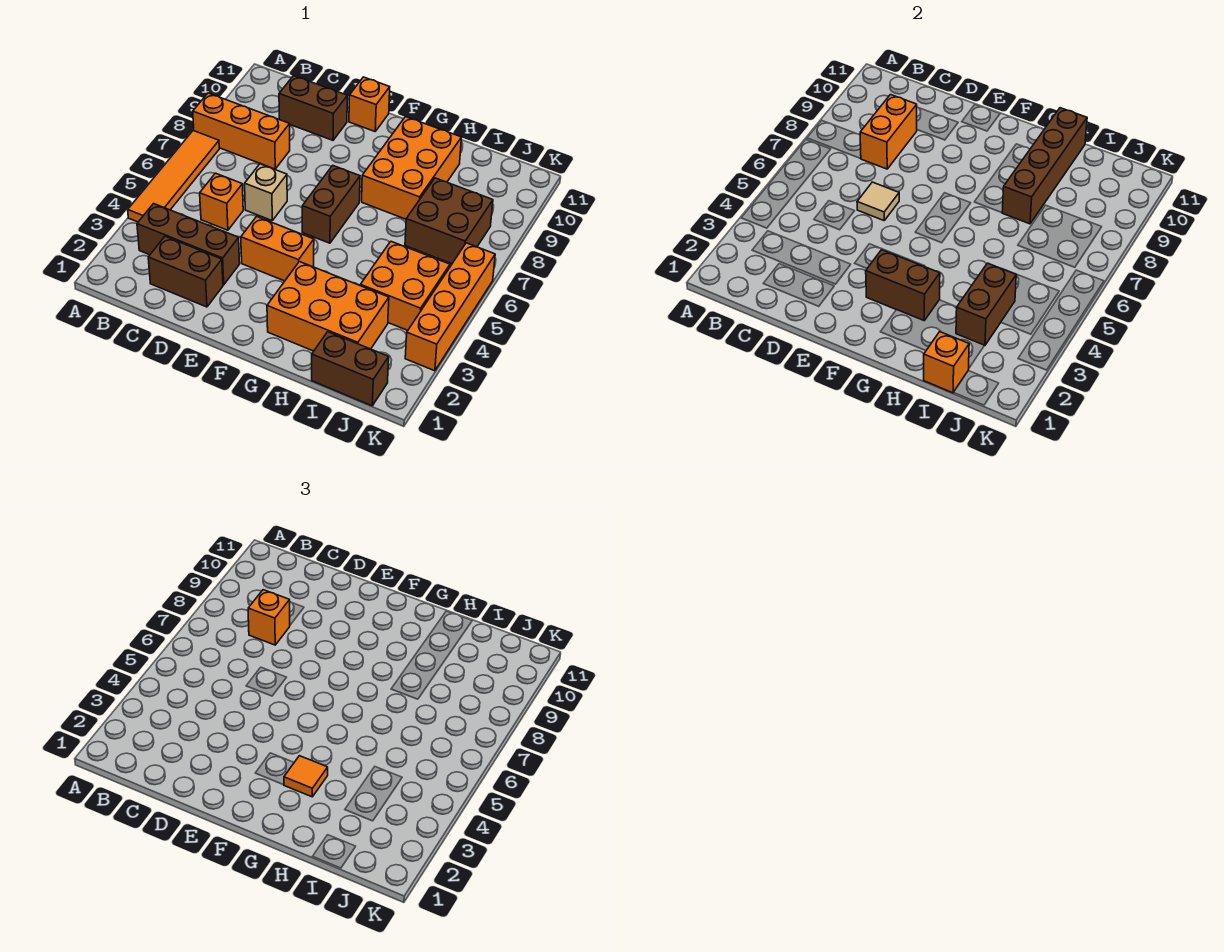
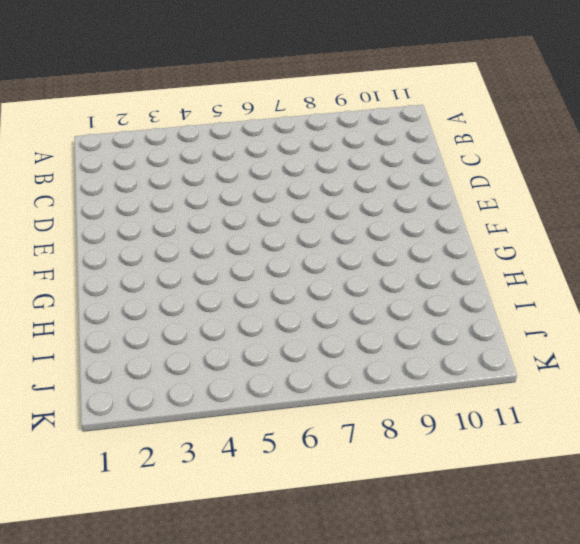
none -> orange tile A4:A7 level 1
none -> orange brick A8:C8 level 1
none -> brown brick B3:D3 level 1

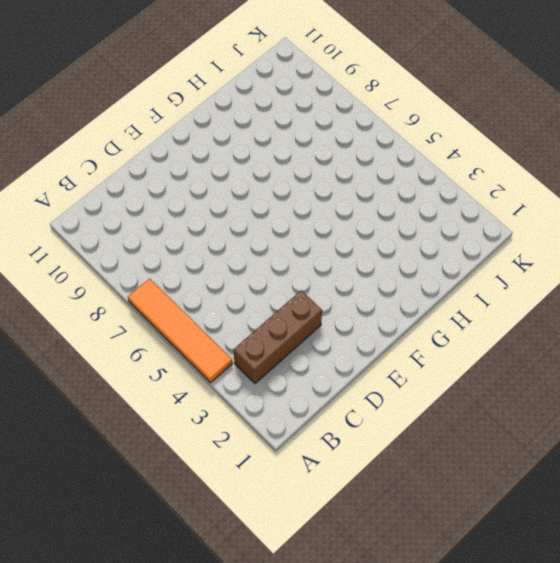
none -> orange brick A8:C8 level 1
none -> brown brick C2:D2 level 1
none -> orange brick C5 level 1

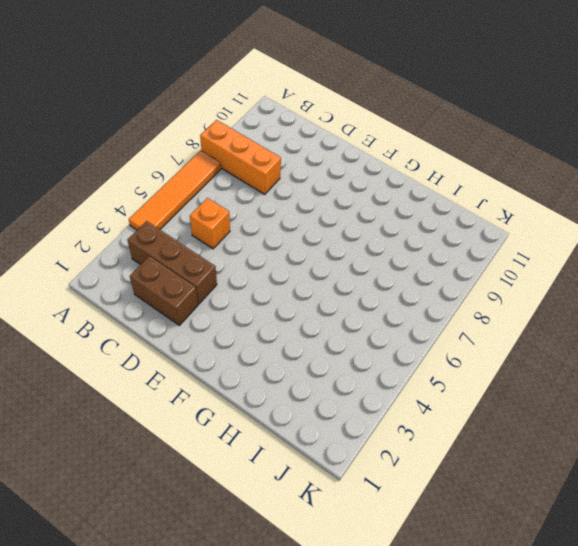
none -> brown brick C10:D10 level 1
none -> tan brick D6 level 1
none -> orange brick E4:F4 level 1

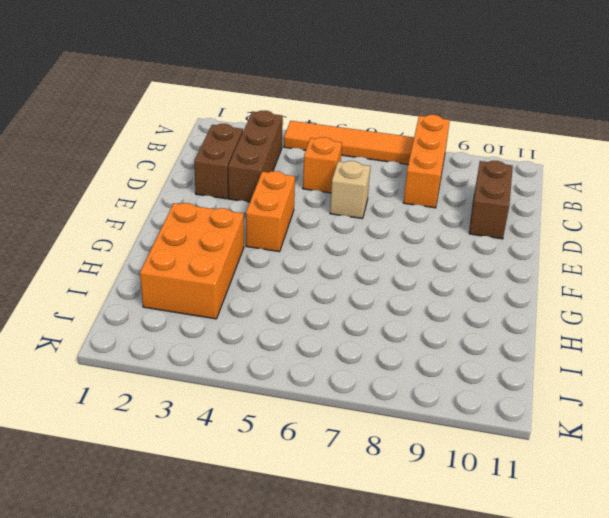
none -> orange brick E11 level 1
none -> brown brick F6:F7 level 1
none -> orange brick G8:H10 level 1

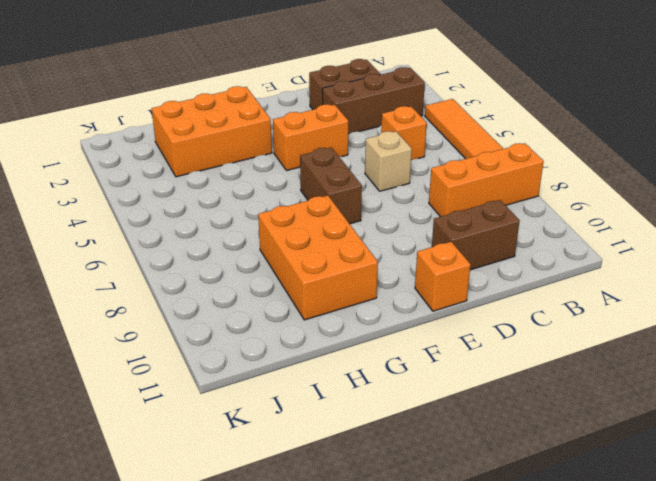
none -> brown brick I1:J1 level 1
none -> orange brick I4:J5 level 1
none -> brown brick I7:J8 level 1

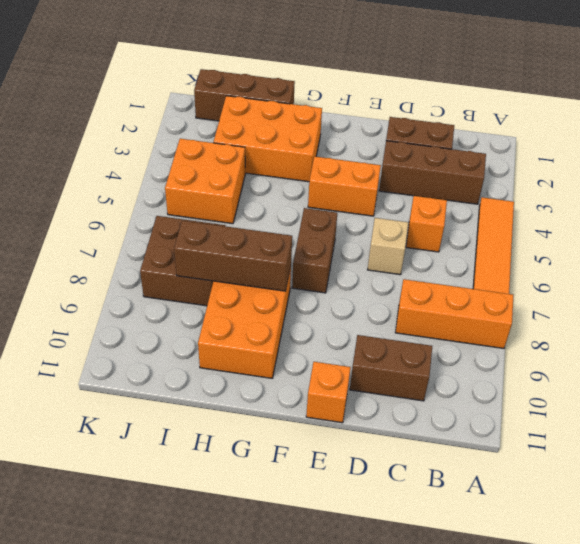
brown brick G8:I8 level 2 -> brown brick H8:H11 level 2
brown brick H1:J1 level 1 -> brown brick I1:J1 level 1
none -> orange brick K3:K6 level 1
none -> orange brick C8:C9 level 2
none -> tan tile D6 level 2

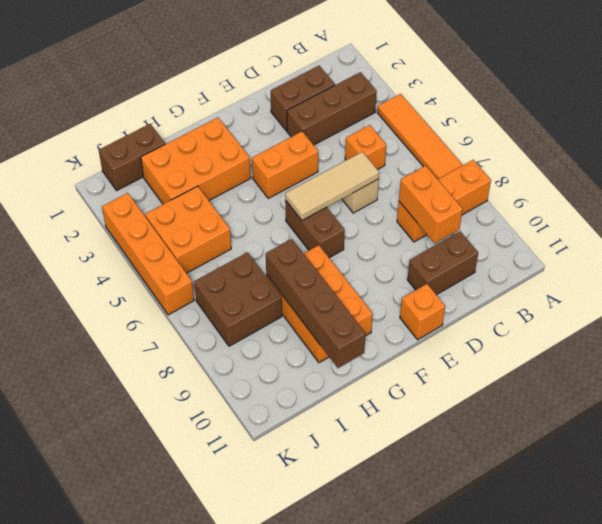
tan tile D6:F6 level 2 -> tan tile D6 level 2
none -> brown brick F3:G3 level 2
none -> orange brick I1 level 2
none -> brown brick I3:I4 level 2

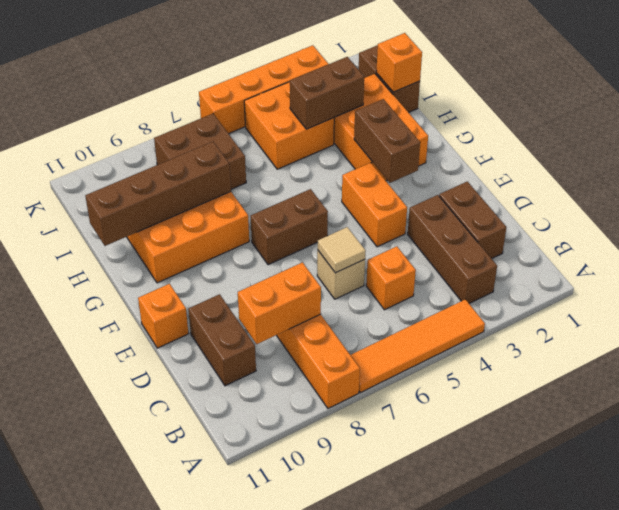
none -> orange brick C8 level 3
none -> orange tile G3 level 3

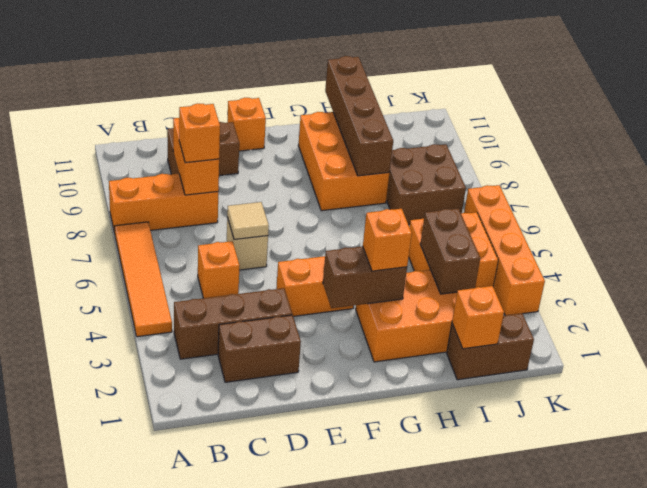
orange brick G3 level 3 -> orange tile G3 level 3
none -> brown brick F6:F7 level 1

